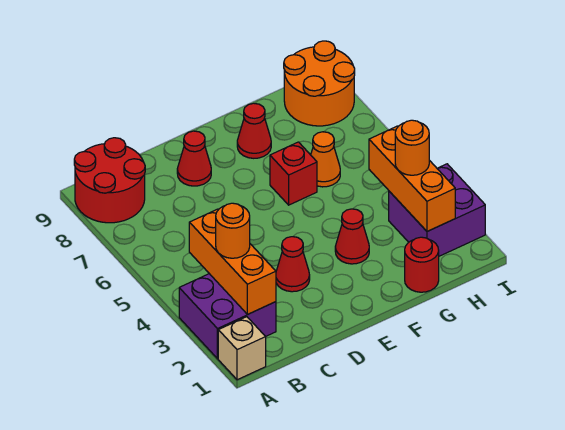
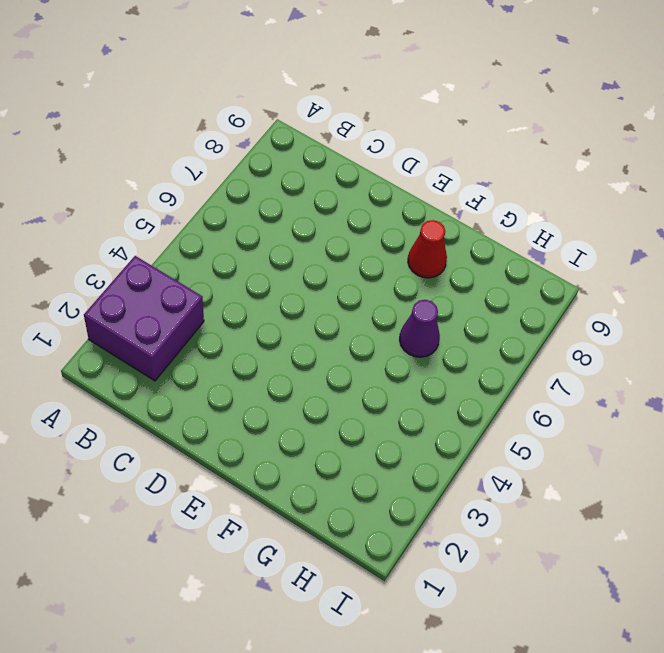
purple cone G6 level 1 -> orange cone G6 level 1
none -> tan brick A1 level 1
none -> red round brick A8:B9 level 1
none -> red cone D3 level 1

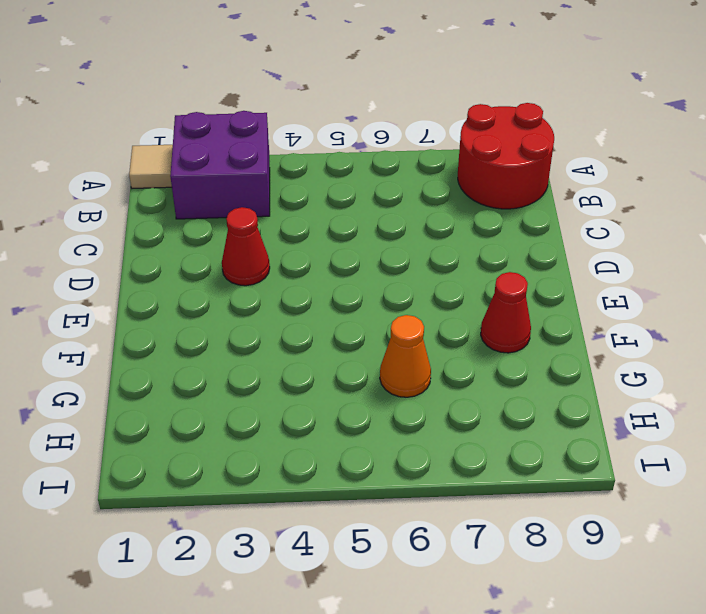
tan tile A1 level 1 -> tan brick A1 level 1
none -> red cone D8 level 1
none -> red cone F3 level 1
none -> red brick F6 level 1

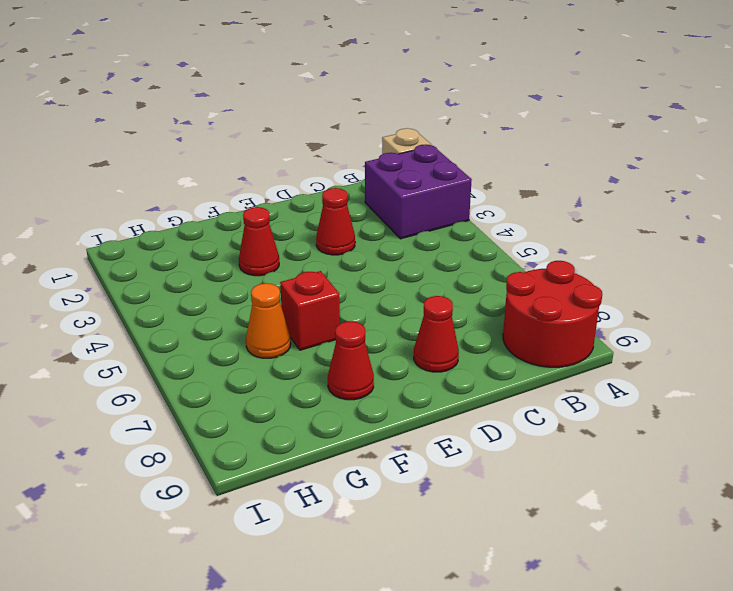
none -> red round brick G1 level 1
none -> purple brick H2:I3 level 1
none -> orange round brick H8:I9 level 1

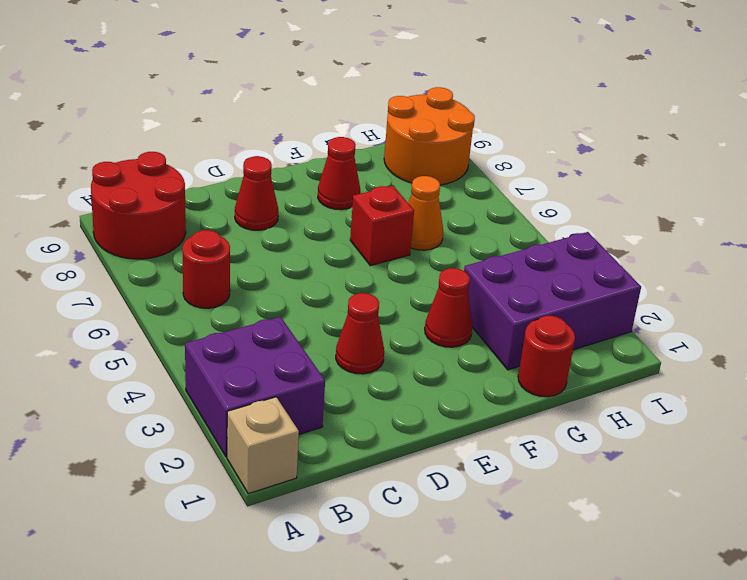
red round brick B6 level 1 -> none
purple brick G2:I3 level 1 -> purple brick H2:I3 level 1
none -> orange brick B2:B4 level 2
none -> orange brick H2:H4 level 2
none -> orange round brick B3 level 3

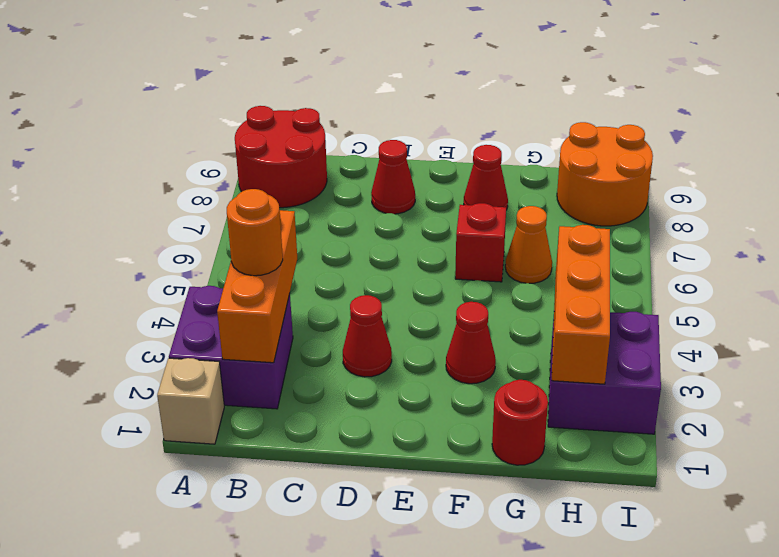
none -> orange round brick H3 level 3

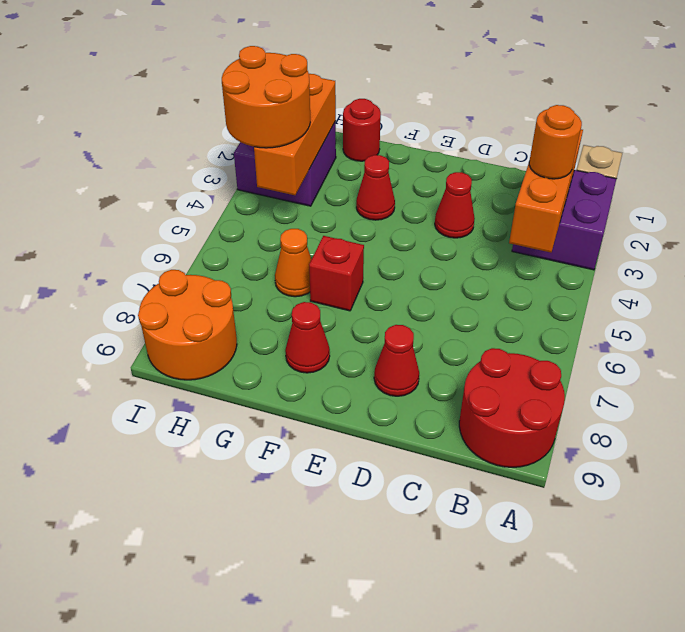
orange round brick H3:I4 level 3 -> orange round brick H3 level 3

